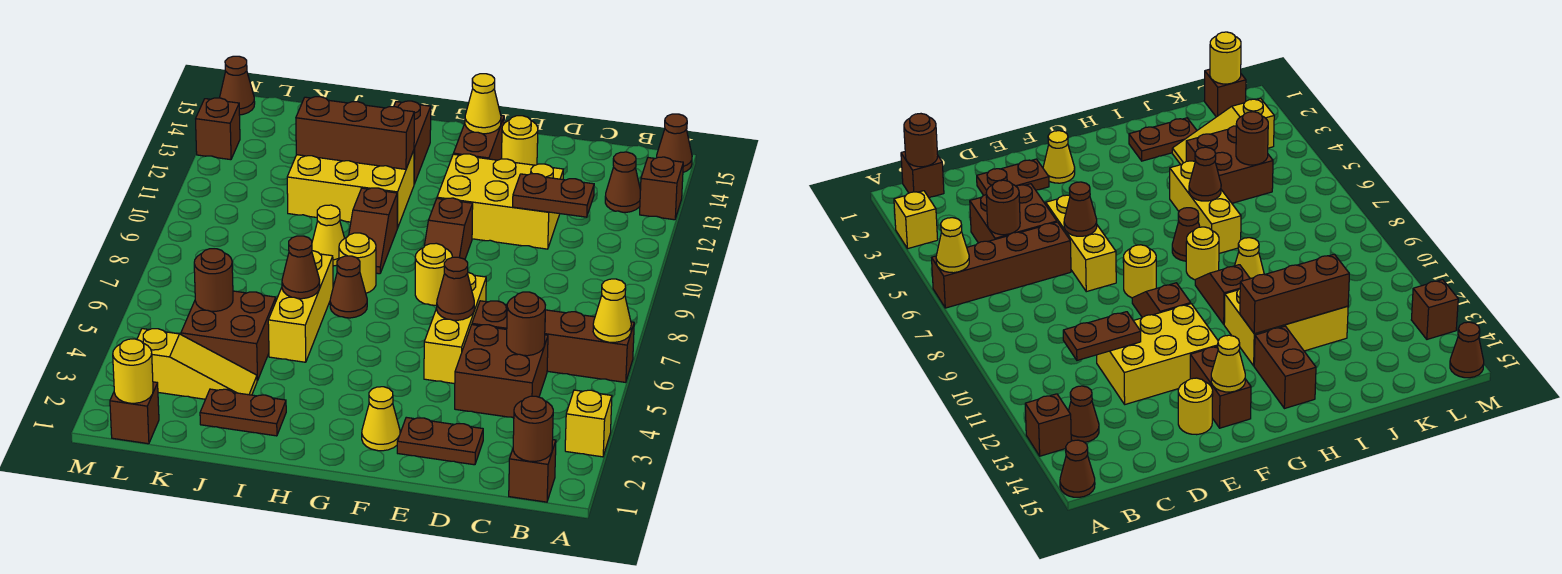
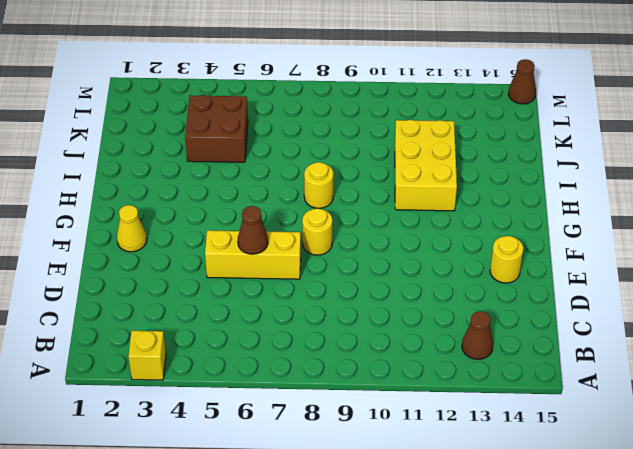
none -> brown brick A6:D6 level 1
none -> brown brick A13 level 1
none -> brown cone A15 level 1
none -> brown brick B1 level 1

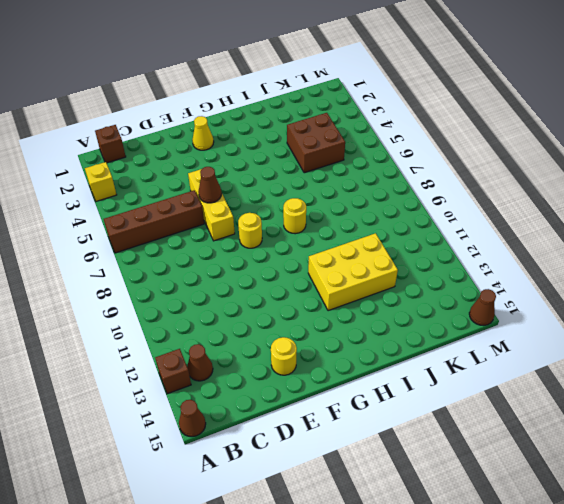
none -> brown brick C4:D5 level 1
none -> brown plate D2:E2 level 1
none -> yellow brick D11:F12 level 1
none -> brown slope F9:F10 level 1 top 10

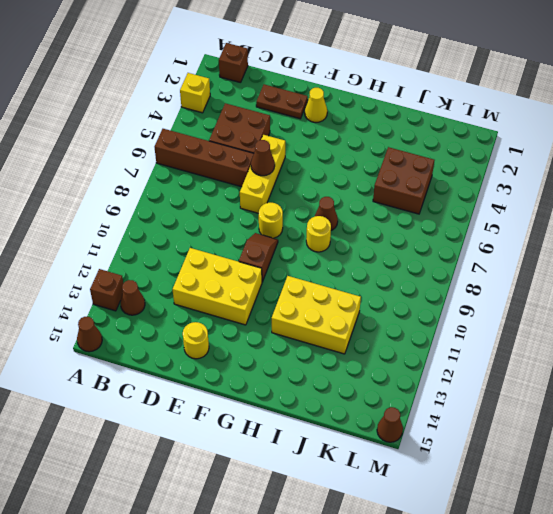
none -> brown brick F13:F14 level 1
none -> brown slope H9:H10 level 1 top 10
none -> brown brick H13:H14 level 1
none -> brown plate I2:J2 level 1

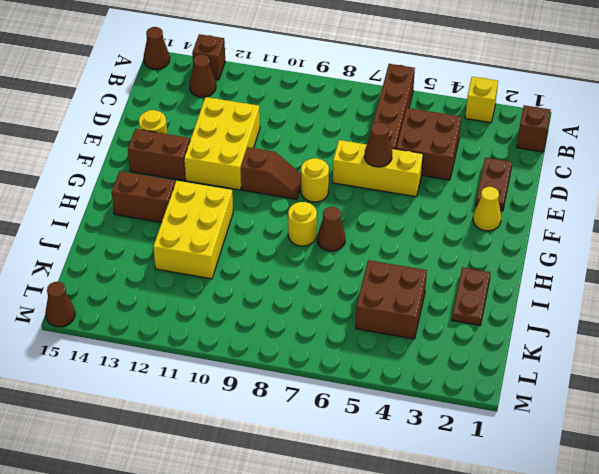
none -> brown slope H9:H10 level 1 top 10
none -> yellow brick I5:I7 level 1
none -> yellow cone I9 level 1
none -> yellow slope J3:L3 level 1 top L

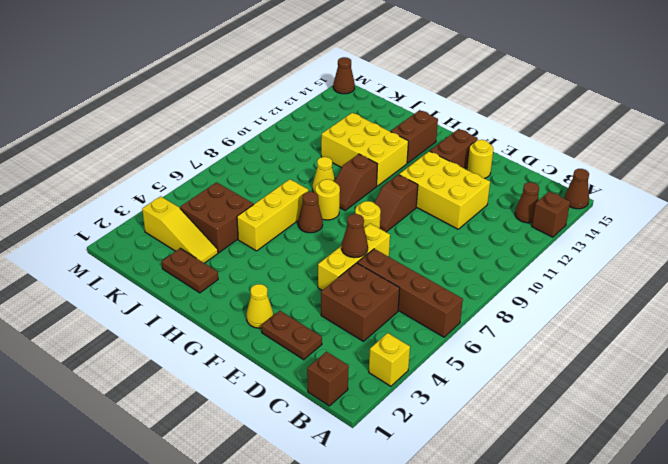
none -> brown brick L1 level 1
none -> brown brick M13 level 1
none -> yellow cone A6 level 2
none -> brown round brick B1 level 2

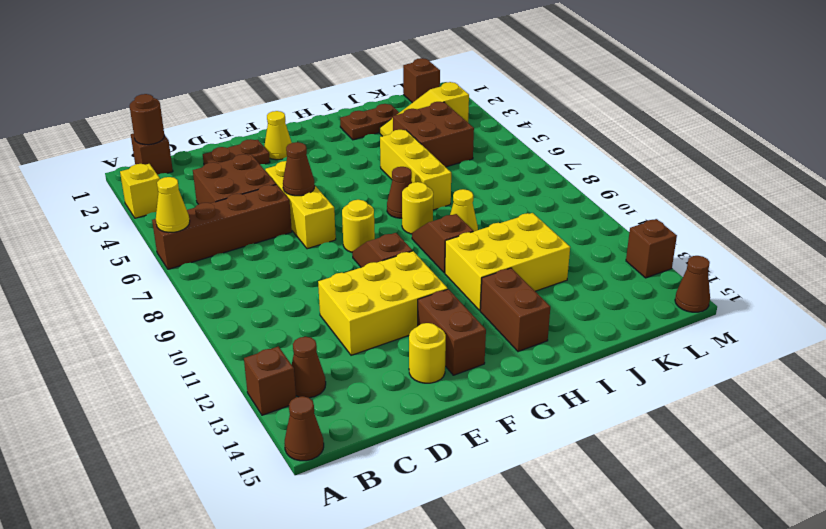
none -> brown round brick C5 level 2
none -> brown plate C11:D11 level 2
none -> yellow cone F14 level 2
none -> brown brick H12:J12 level 2

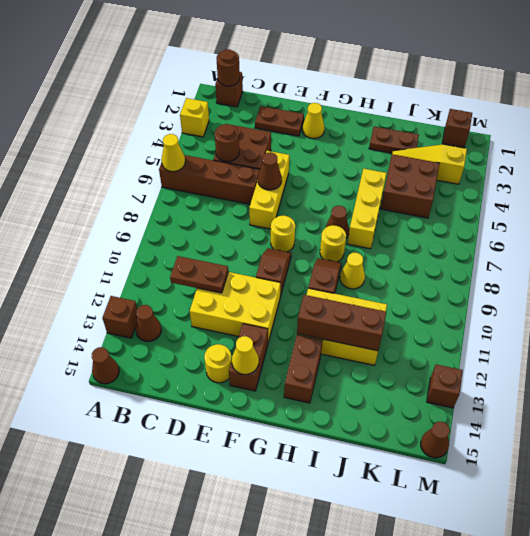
none -> brown cone I6 level 2
none -> brown round brick K5 level 2
none -> yellow round brick L1 level 2

